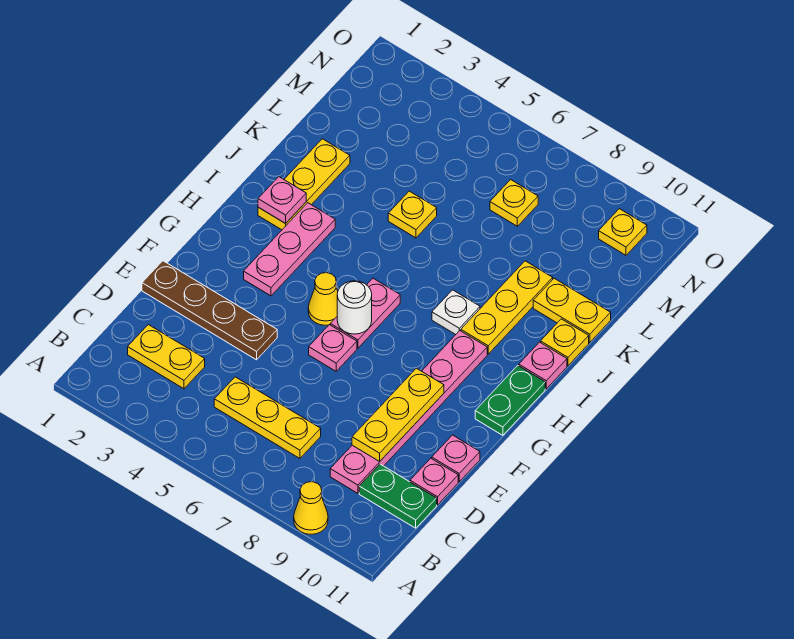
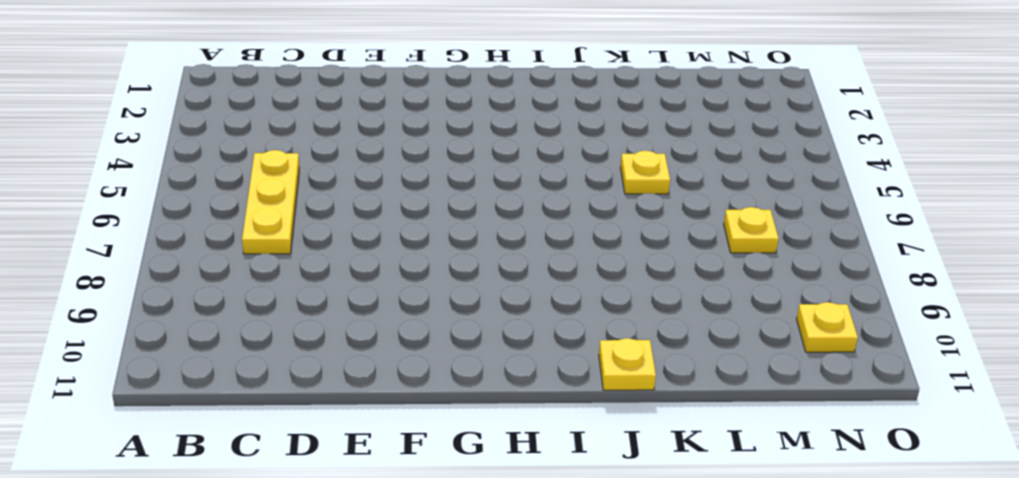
none -> yellow cone A9 level 1
none -> yellow plate C2:C3 level 1
none -> pink plate C9:H9 level 1

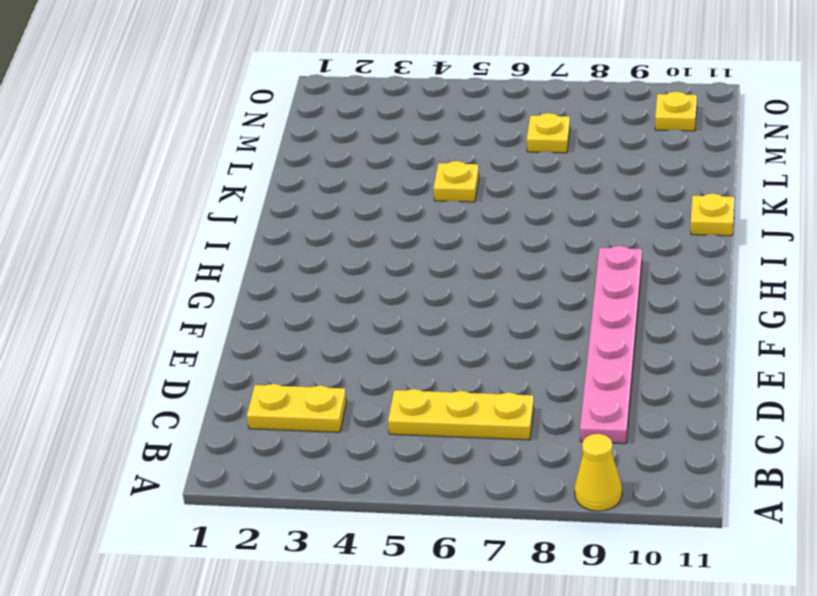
none -> green plate C10:C11 level 1
none -> pink plate D11 level 1
none -> brown plate E1:E4 level 1

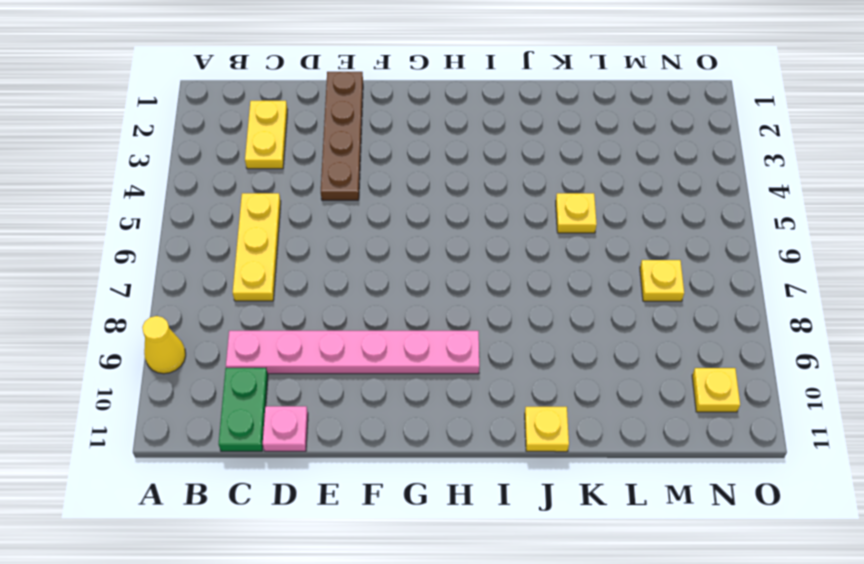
none -> pink plate E11 level 1
none -> pink plate F6 level 1
none -> pink plate G3:I3 level 1

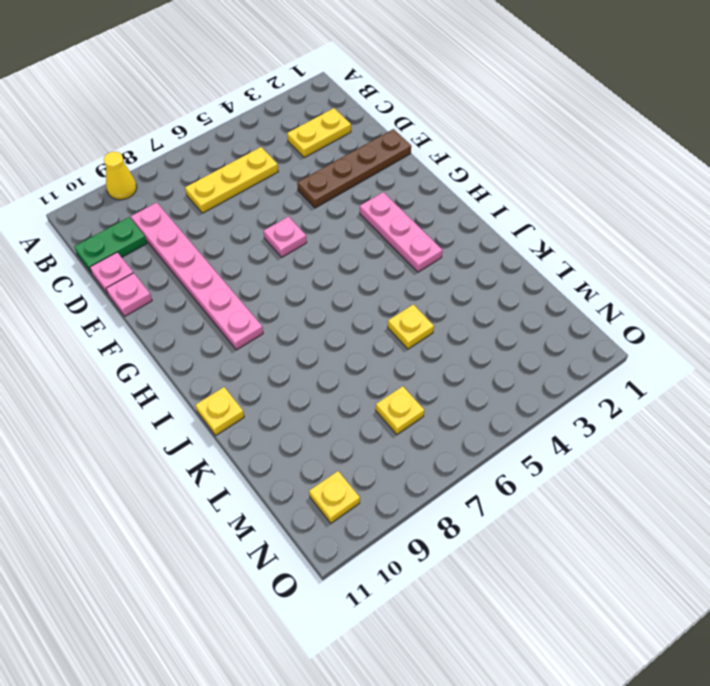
none -> yellow cone G5 level 1
none -> pink plate G6:H6 level 1
none -> green plate G11:H11 level 1

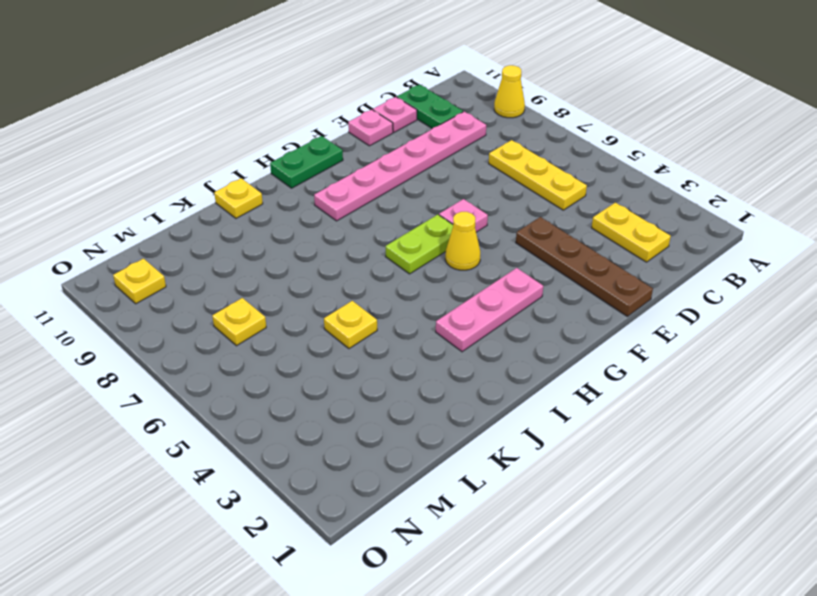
lime plate G6:H6 level 1 -> pink plate G6:H6 level 1
none -> yellow plate I2:K2 level 1
none -> white plate I8 level 1
none -> yellow plate I9:K9 level 1

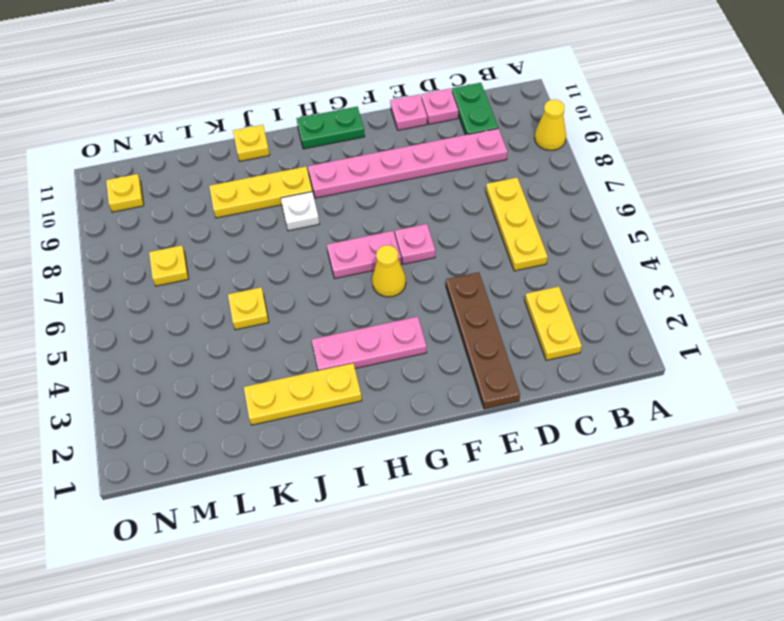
none -> pink plate I11 level 1
none -> yellow plate K10:K11 level 1
none -> yellow plate D9:F9 level 2

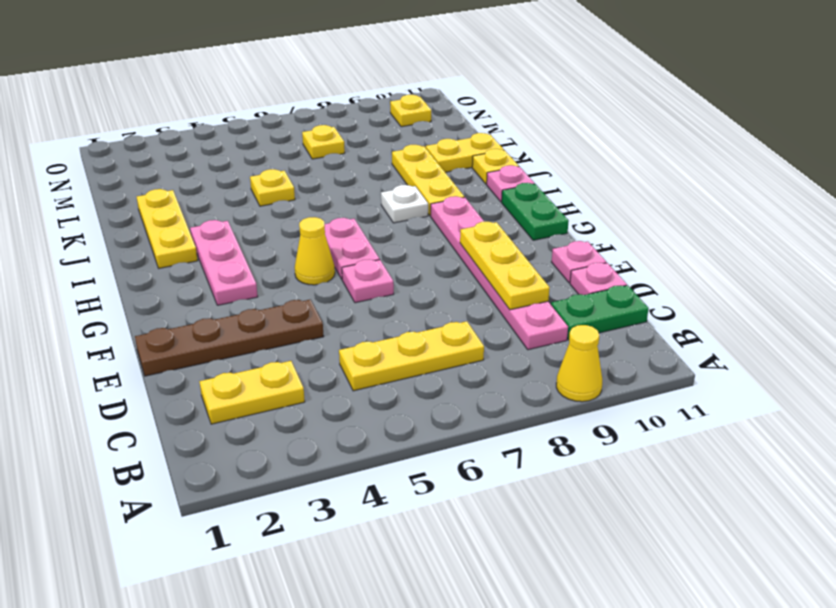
none -> white round brick G6 level 2
none -> pink plate I2 level 2

